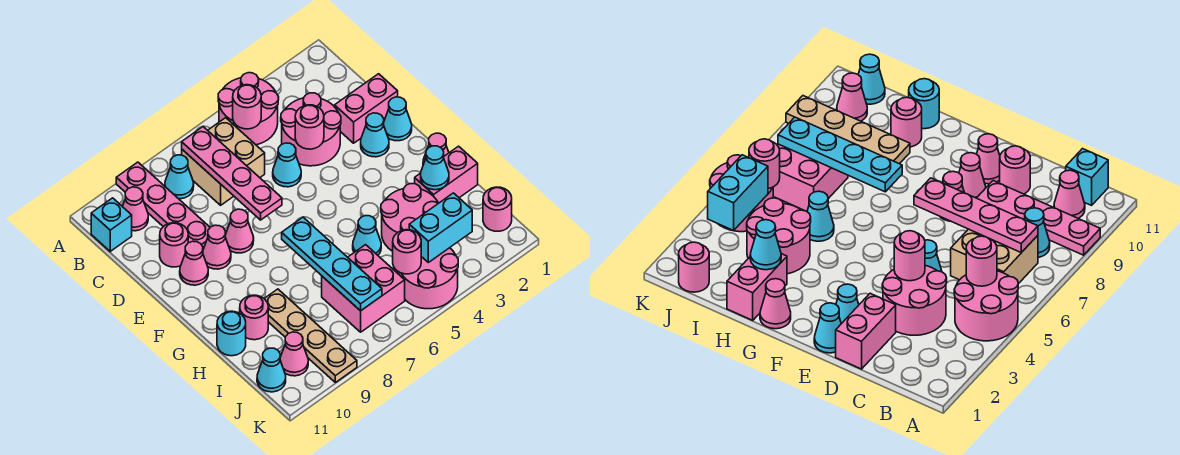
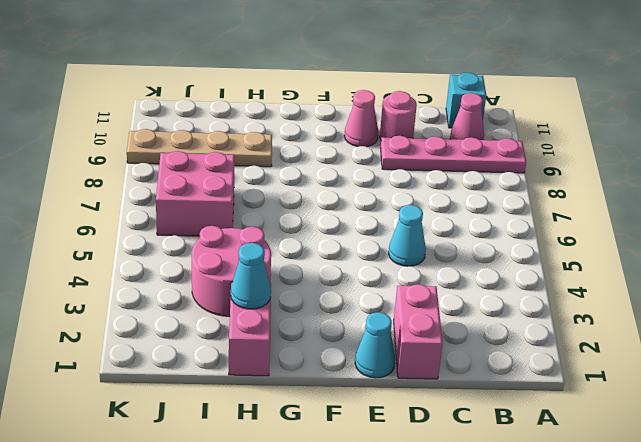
none -> pink round brick A4:B5 level 1
none -> tan brick B6:C7 level 1
none -> cyan cone B8 level 1
none -> pink round brick C3:D4 level 1

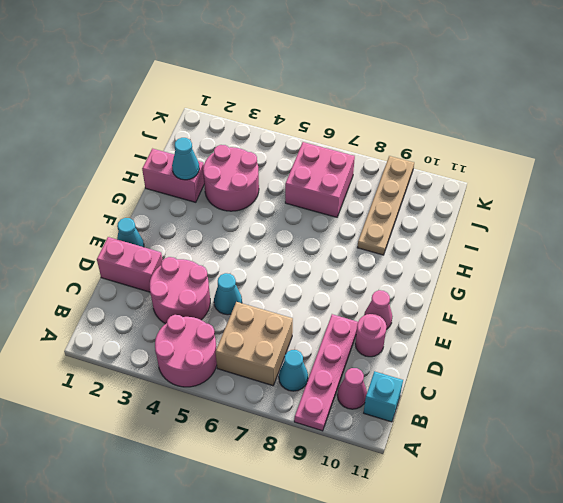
none -> cyan cone E2 level 1
none -> pink cone E8 level 1
none -> pink cone E9 level 1
none -> pink cone G1 level 1

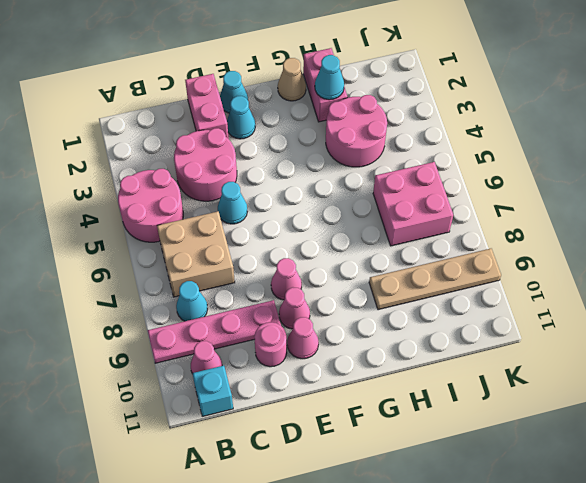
tan cone G1 level 1 -> pink cone G1 level 1
none -> cyan cone H5 level 1
none -> pink round brick H10 level 1
none -> cyan round brick H11 level 1
none -> pink round brick J1 level 1

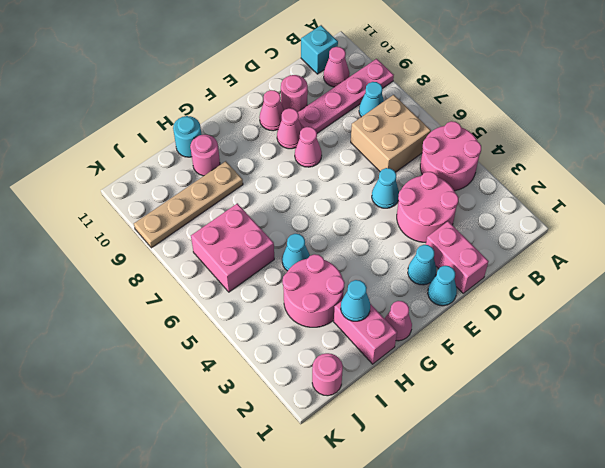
none -> pink round brick J4:K5 level 1
none -> pink cone J10 level 1
none -> cyan cone J11 level 1
none -> pink round brick B5 level 2

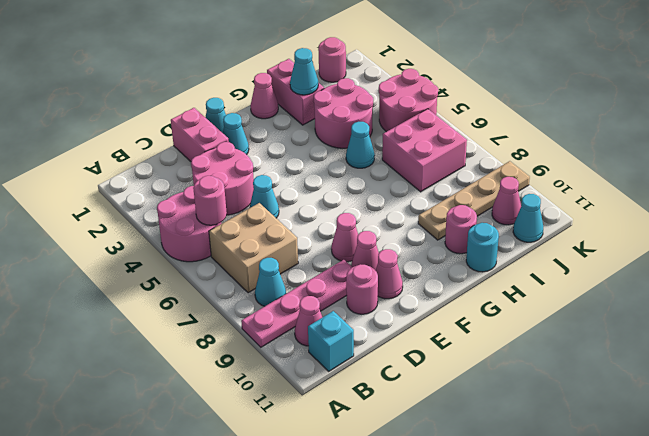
none -> pink plate B7:E7 level 2
none -> pink round brick D4 level 2
none -> cyan plate G7:J7 level 2
none -> cyan brick J3:J4 level 2

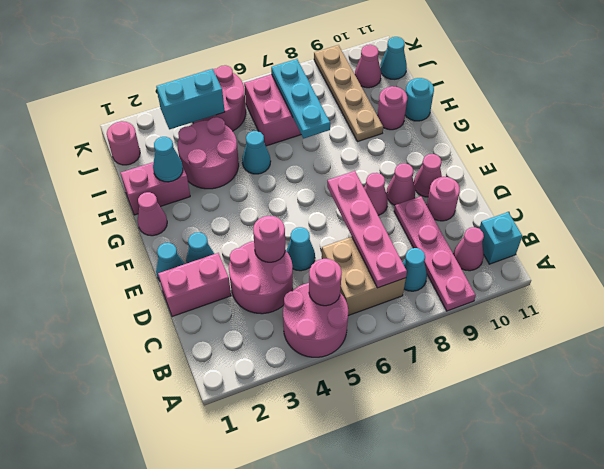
cyan plate H7:J7 level 2 -> cyan plate G7:J7 level 2
none -> pink round brick J5 level 2

